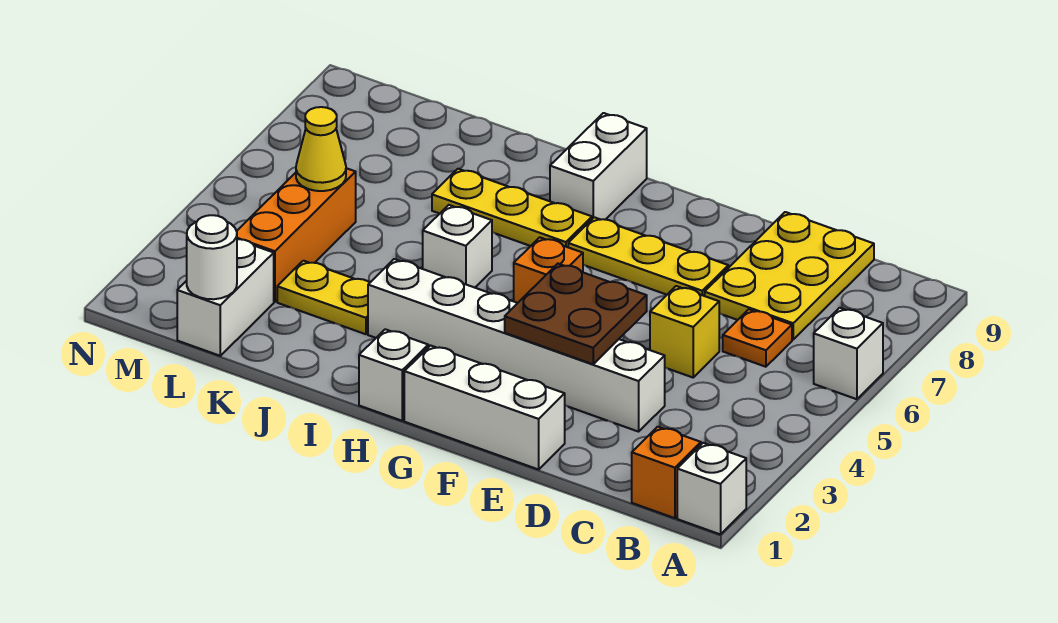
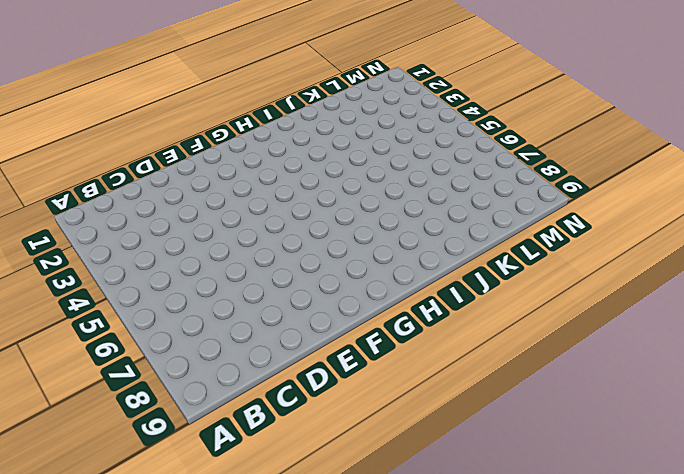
none -> white brick A1 level 1
none -> white brick A6 level 1
none -> orange brick B1 level 1

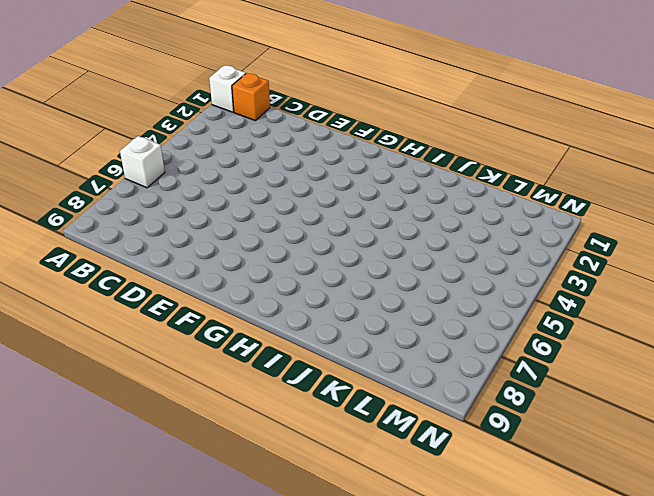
none -> orange plate C6 level 1
none -> yellow plate C7:D9 level 1
none -> white brick D3:I3 level 1

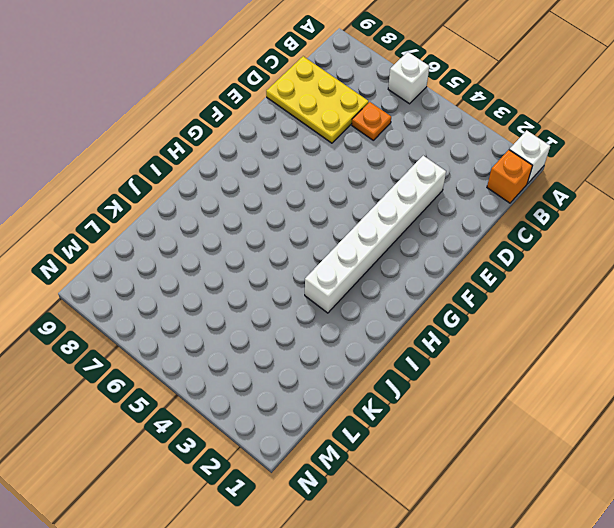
none -> yellow brick D5 level 1
none -> white brick E1:G1 level 1
none -> yellow plate E7:G7 level 1

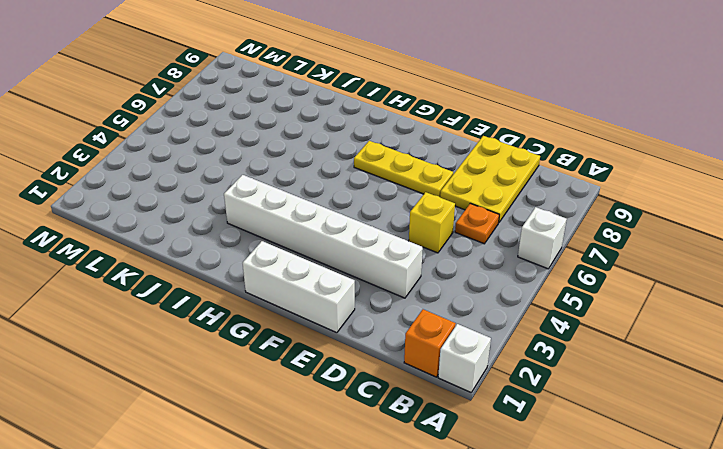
none -> orange brick G5 level 1
none -> white brick H1 level 1
none -> yellow plate H7:J7 level 1

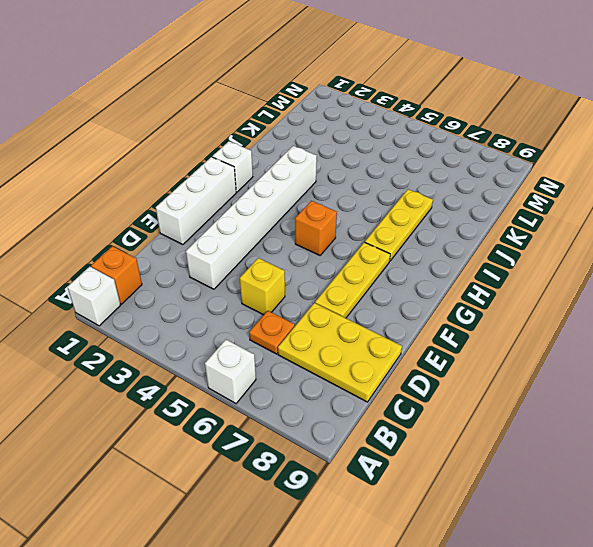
none -> white brick H8:H9 level 1
none -> white brick I5 level 1
none -> yellow plate J3:K3 level 1

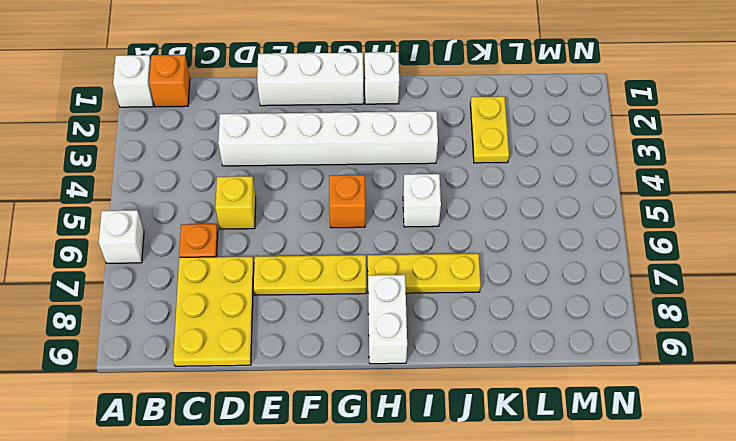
yellow plate K2:K3 level 1 -> yellow plate J3:K3 level 1
none -> white brick L1:L2 level 1
none -> orange brick L3:L5 level 1
none -> brown plate E3:F4 level 2

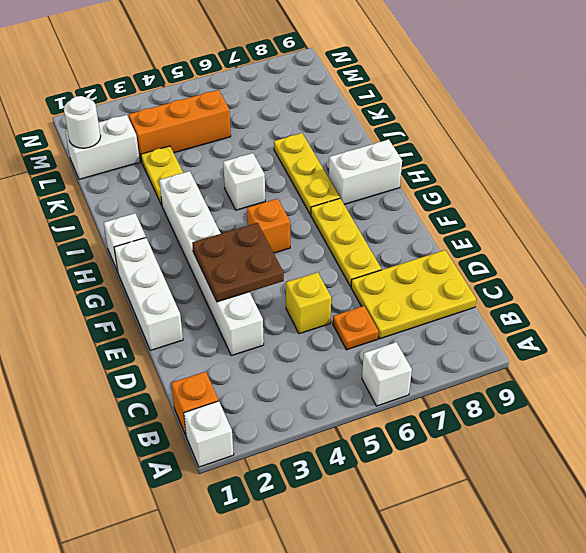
none -> yellow cone L5 level 2

